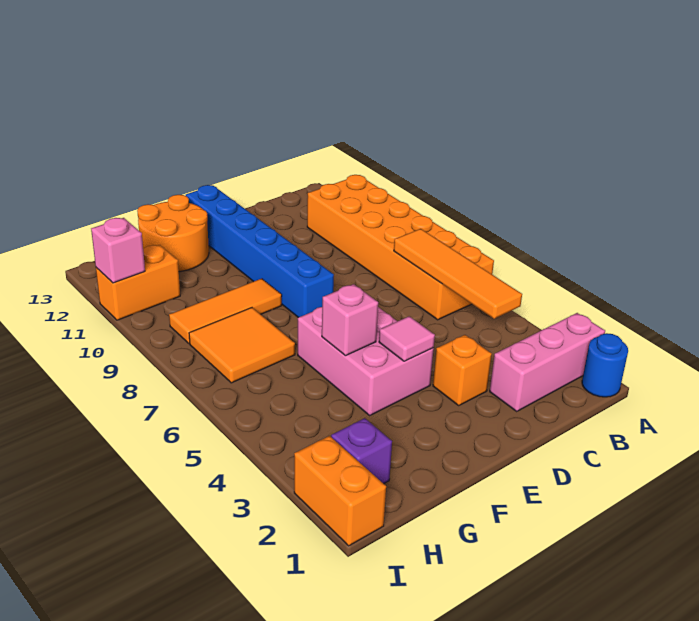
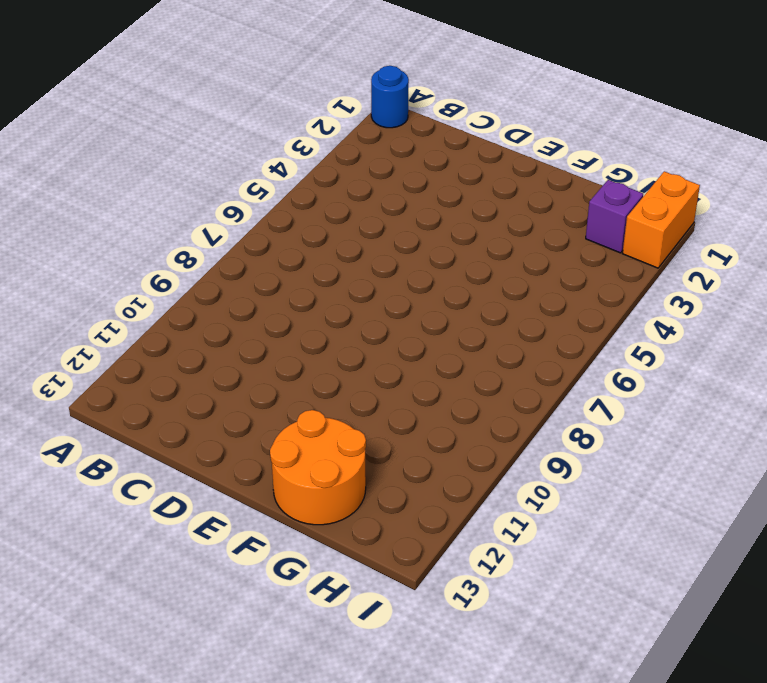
none -> pink brick A2:C2 level 1
none -> orange brick A6:B11 level 1
none -> orange brick D3 level 1

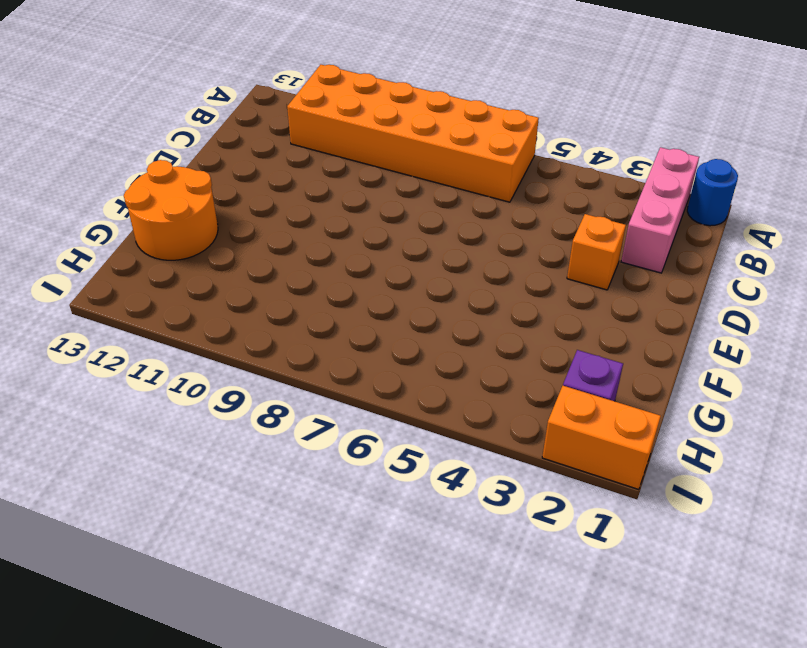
none -> pink brick E4:F6 level 1
none -> blue brick E8:E13 level 1
none -> orange tile F9:H9 level 1

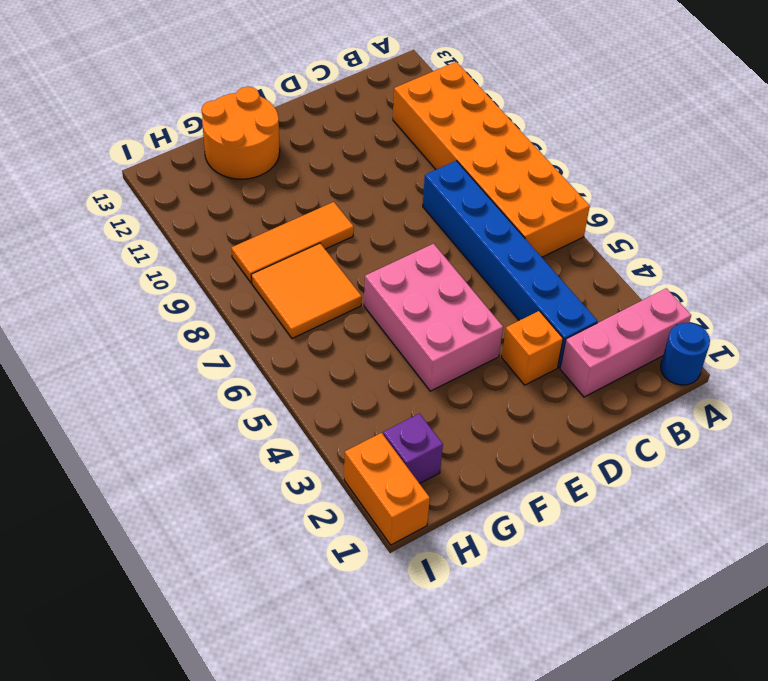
blue brick C3:C8 level 1 -> blue brick E8:E13 level 1
none -> orange brick H11:I11 level 1
none -> orange tile B4:B7 level 2
none -> pink tile E4 level 2

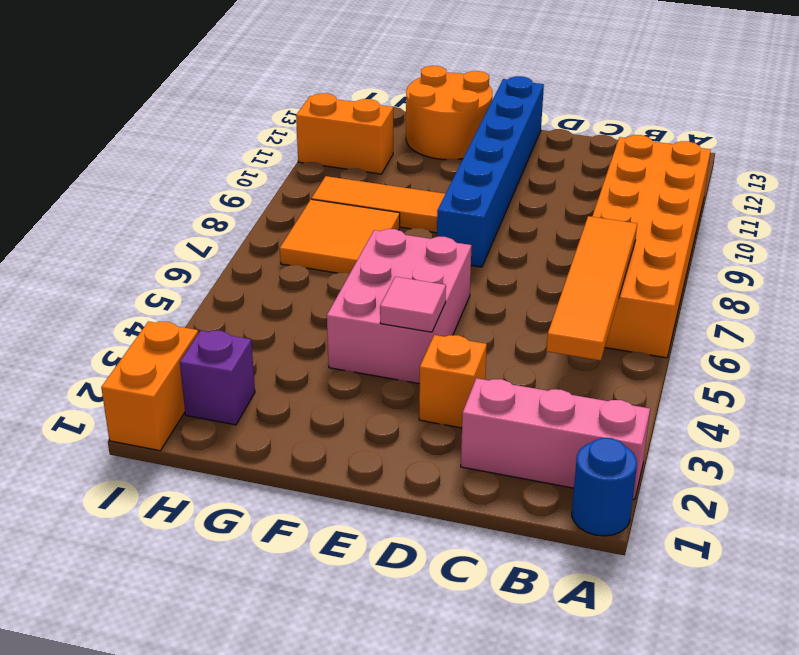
none -> pink brick F5 level 2
none -> pink brick I11 level 2

